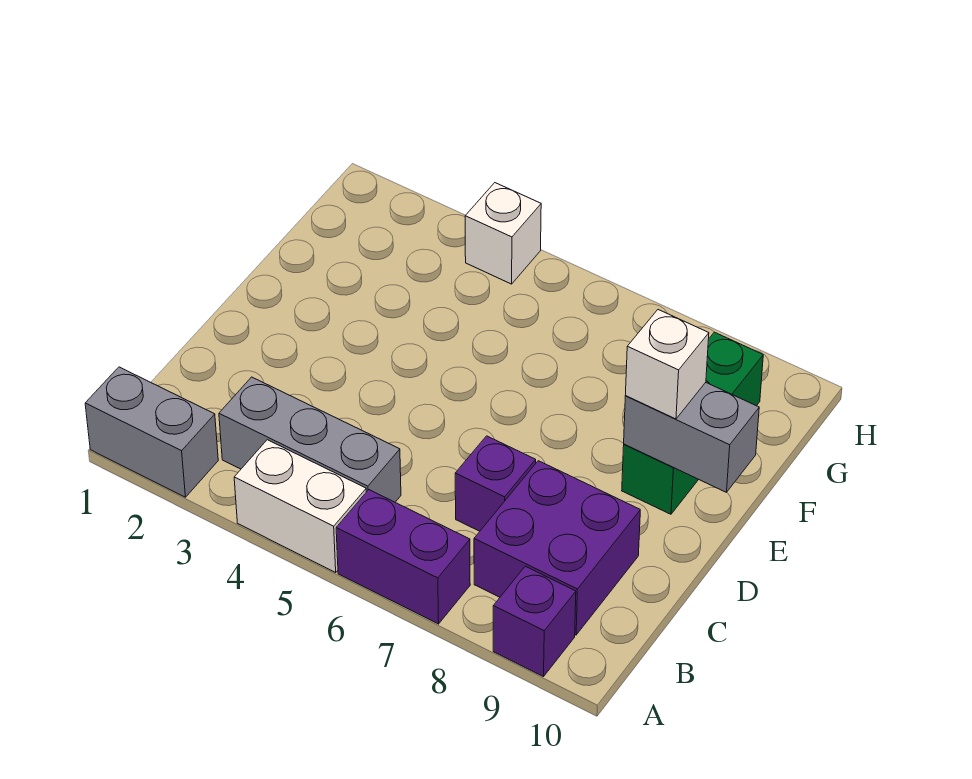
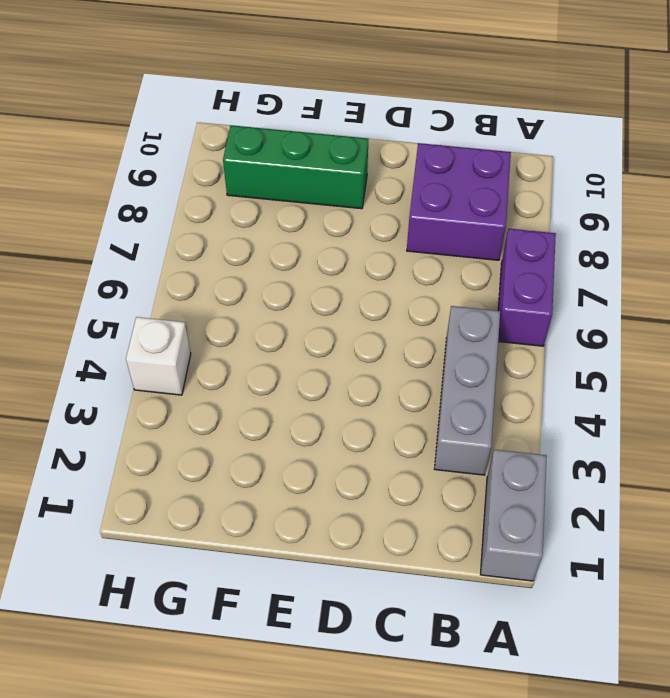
none -> white brick A4:A5 level 1
none -> purple brick A9 level 1

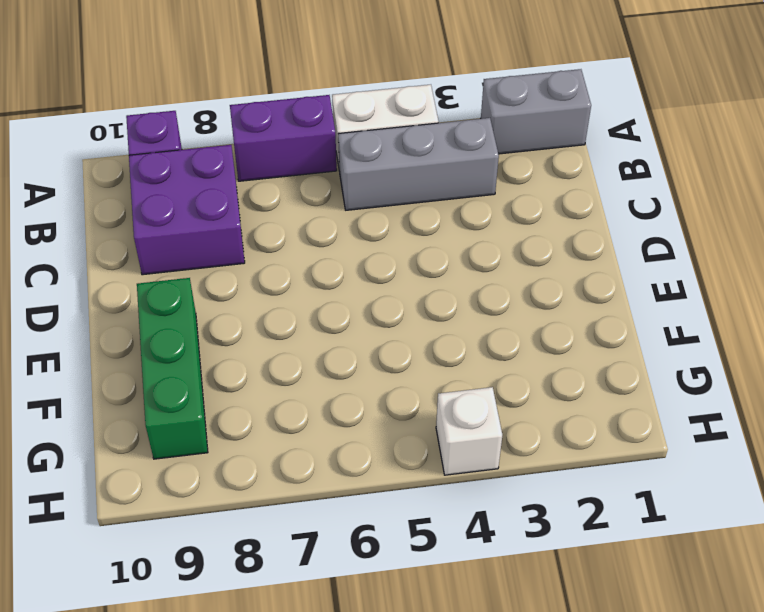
none -> purple brick C7 level 1
none -> grey brick E9:E10 level 2

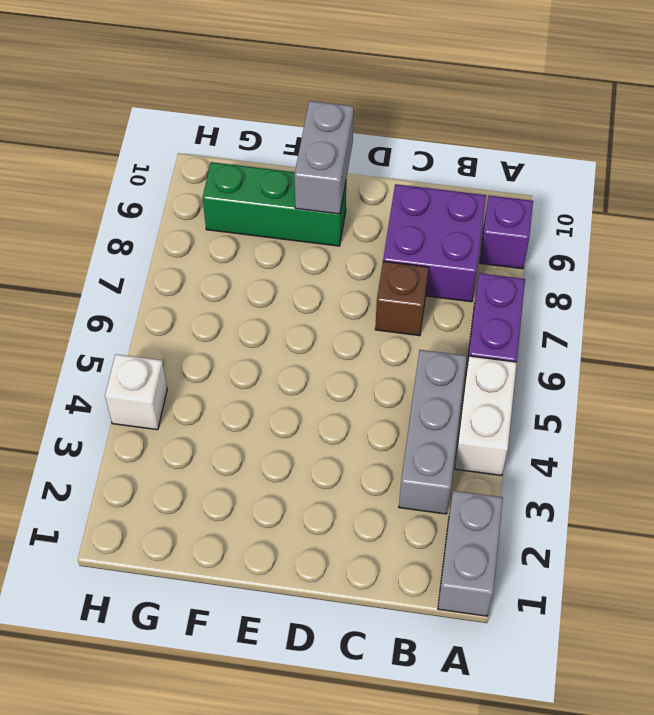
brown brick C7 level 1 -> purple brick C7 level 1
none -> white brick E9 level 3

